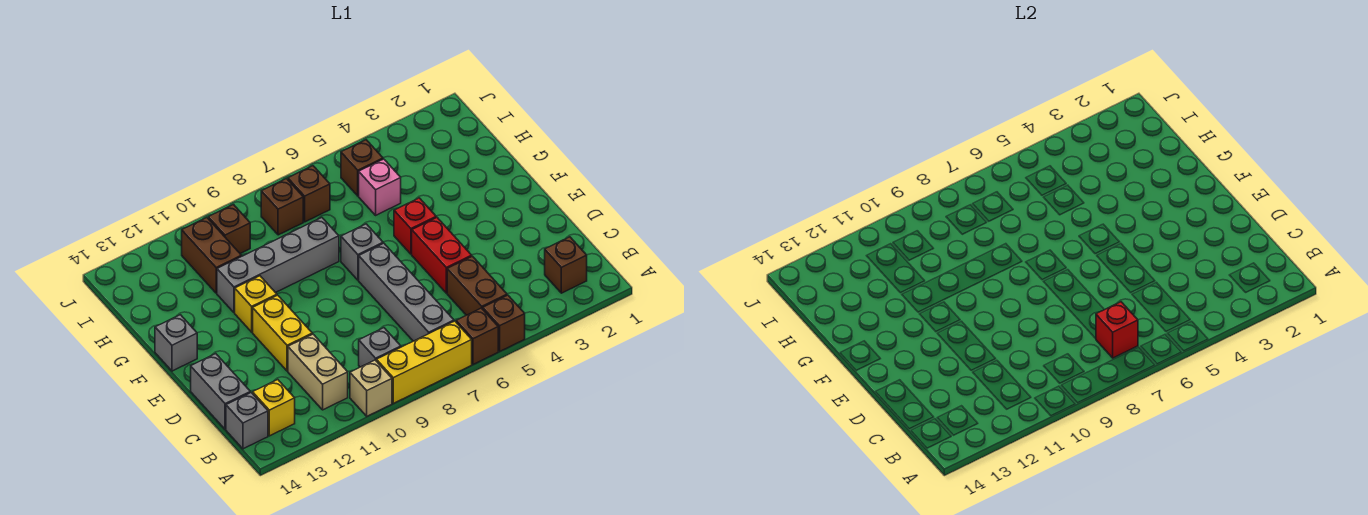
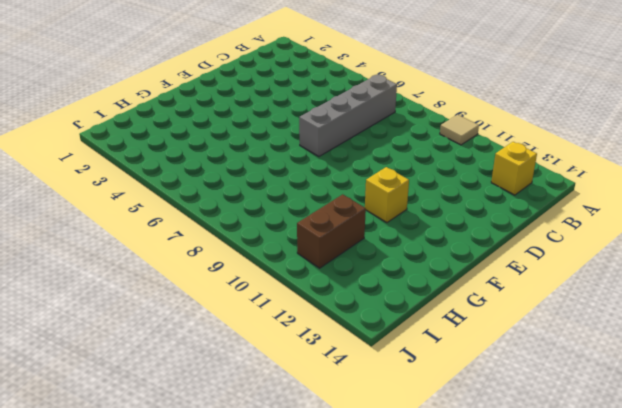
tan tile A10 level 1 -> tan brick A10 level 1
none -> brown brick A5 level 1
none -> brown brick A6 level 1
none -> yellow brick A7:A9 level 1

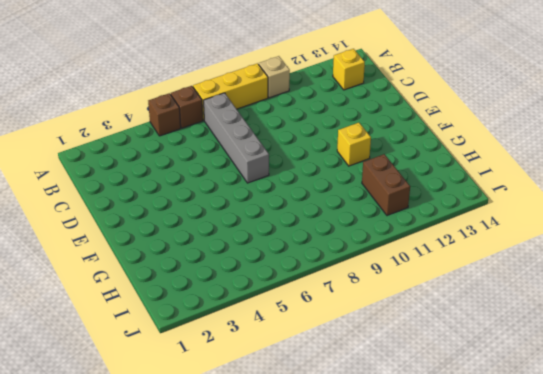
none -> brown brick B2 level 1
none -> brown brick B5:C5 level 1
none -> grey brick B9 level 1

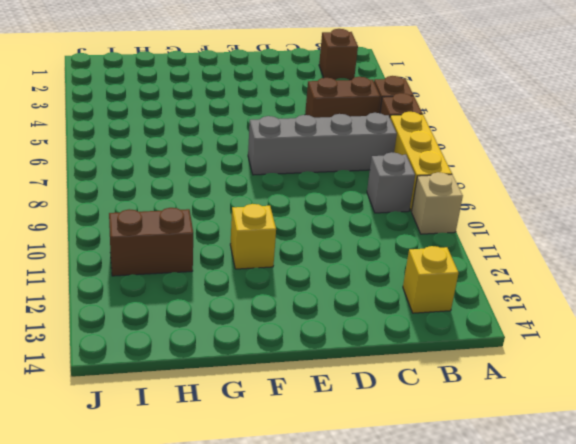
none -> tan brick B11:C11 level 1
none -> grey brick B14 level 1
none -> grey brick C14:D14 level 1

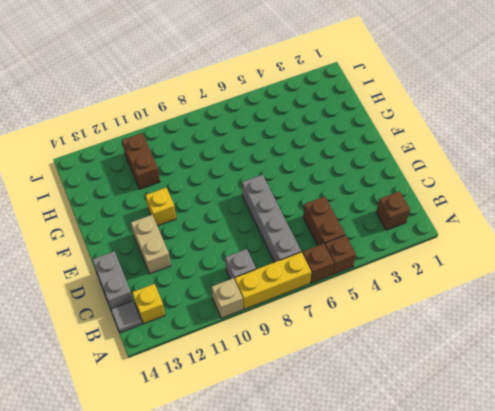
grey tile B14 level 1 -> grey brick B14 level 1
tan brick D12:E12 level 1 -> tan brick B11:C11 level 1
none -> red brick D5:E5 level 1
none -> yellow brick D11:E11 level 1
none -> red brick F5 level 1

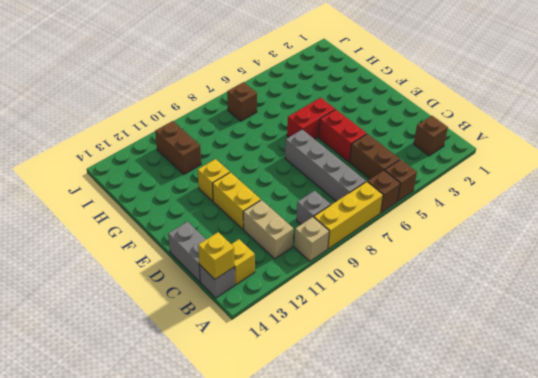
yellow brick B14 level 2 -> none
red brick F5:F6 level 1 -> red brick F5 level 1
none -> grey brick F7 level 1
none -> grey brick F14 level 1
none -> grey brick G8:G11 level 1

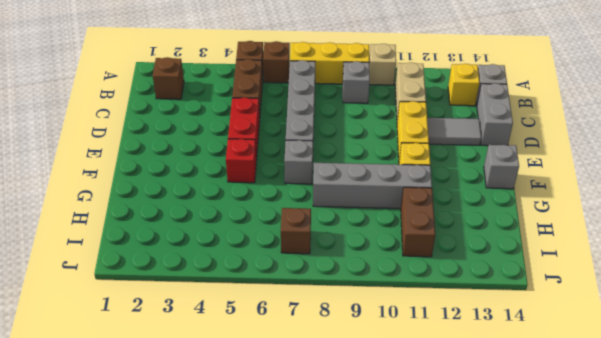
grey tile D12:D13 level 1 -> none
none -> pink brick H5 level 1
none -> brown brick I5 level 1
none -> brown brick I8 level 1

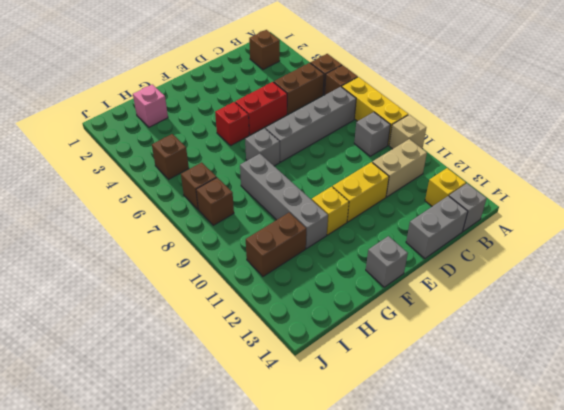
pink brick H2 level 1 -> pink brick H5 level 1
none -> brown brick I10 level 1
none -> red brick B7 level 2

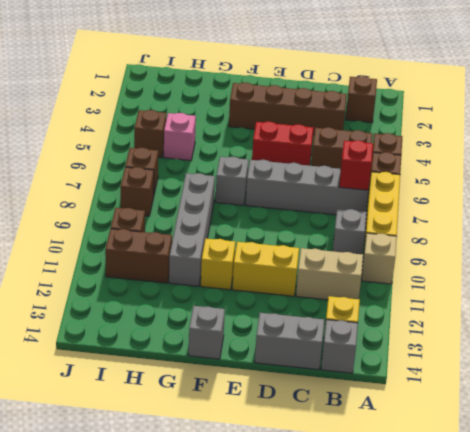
brown brick C3:F3 level 1 -> none
none -> red brick F5 level 1

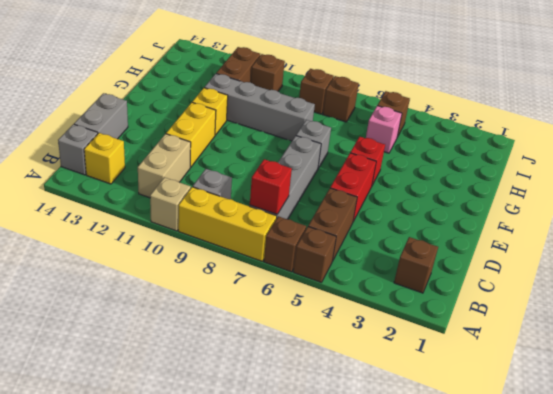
none -> grey brick F14 level 1

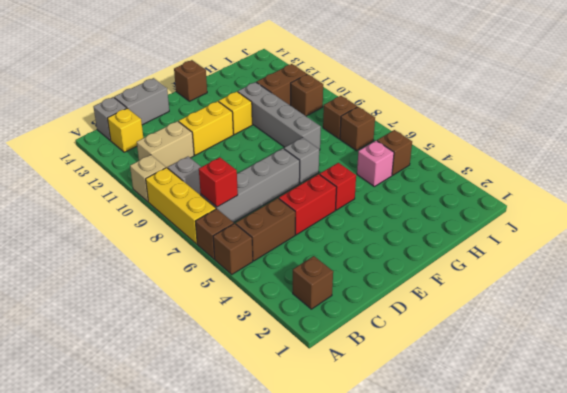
brown brick F14 level 1 -> grey brick F14 level 1

